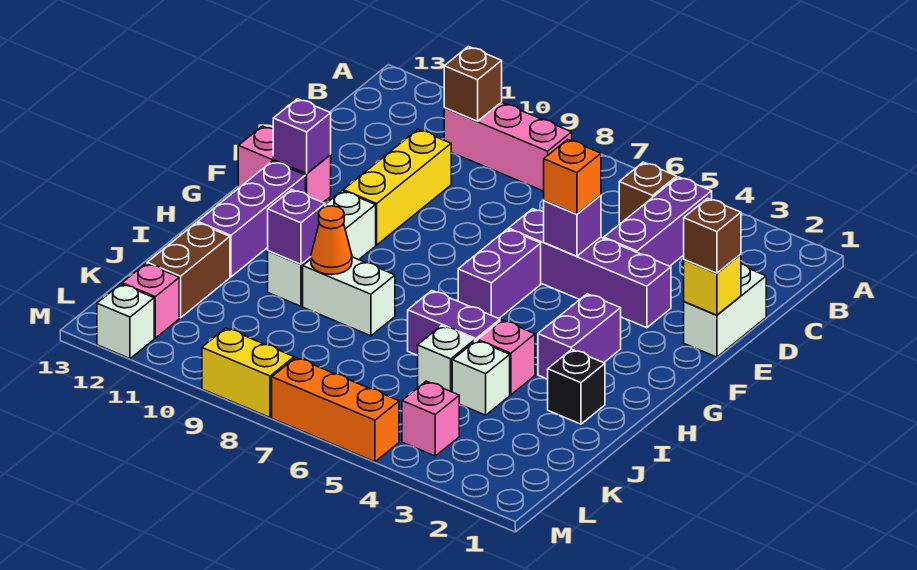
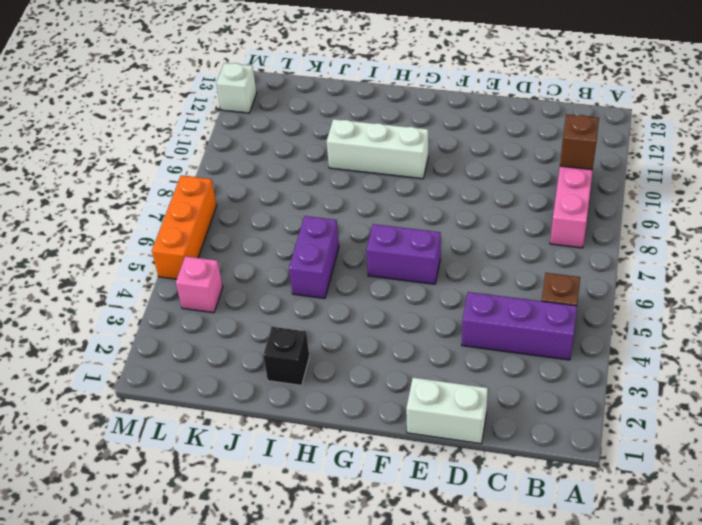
none -> yellow brick D10:F10 level 1
none -> purple brick E3:E6 level 1
none -> pink brick F12:F13 level 1
none -> purple brick G3:H3 level 1

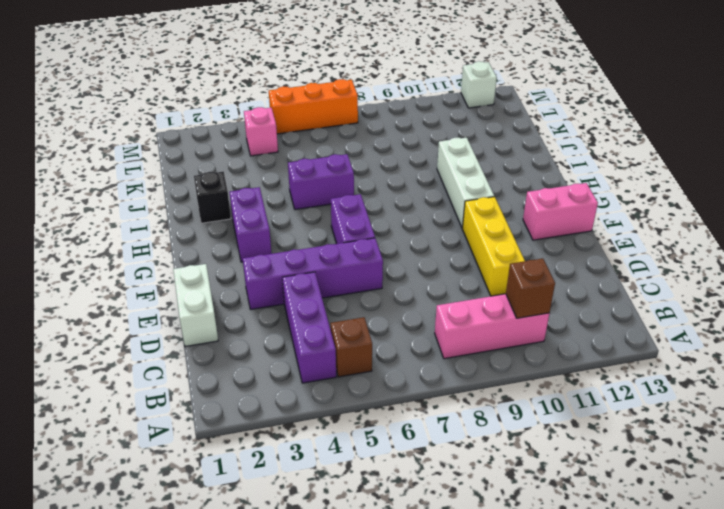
none -> purple brick G12:I12 level 1
none -> pink brick I4 level 1
none -> white brick I8:I9 level 1
none -> white brick J4 level 1

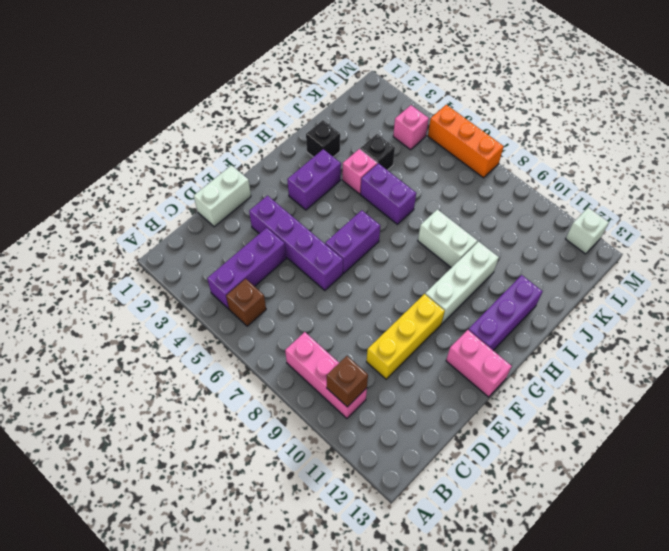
black brick J4 level 1 -> white brick J4 level 1
none -> white brick J5 level 1
none -> brown brick J12:K12 level 1
none -> pink brick L12 level 1
none -> yellow brick M8:M9 level 1

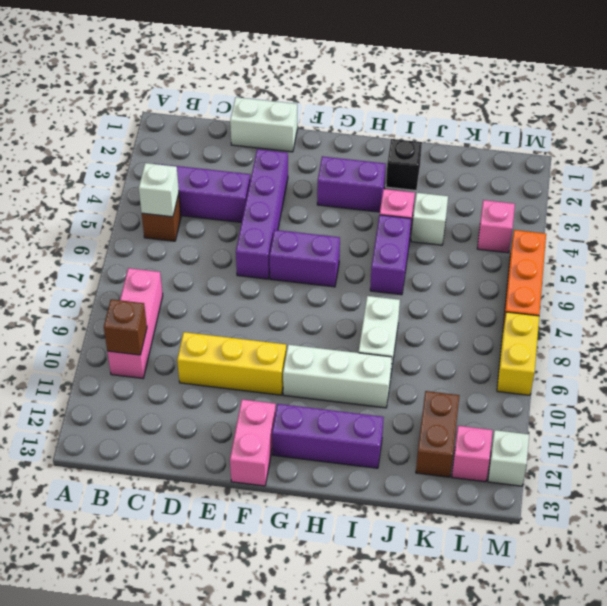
white brick B5 level 2 -> white brick J5 level 1
brown brick K11:K12 level 1 -> brown brick J12:K12 level 1
none -> yellow brick E1 level 2
none -> purple brick E5 level 2
none -> purple brick F12 level 2
none -> orange cone I9 level 2

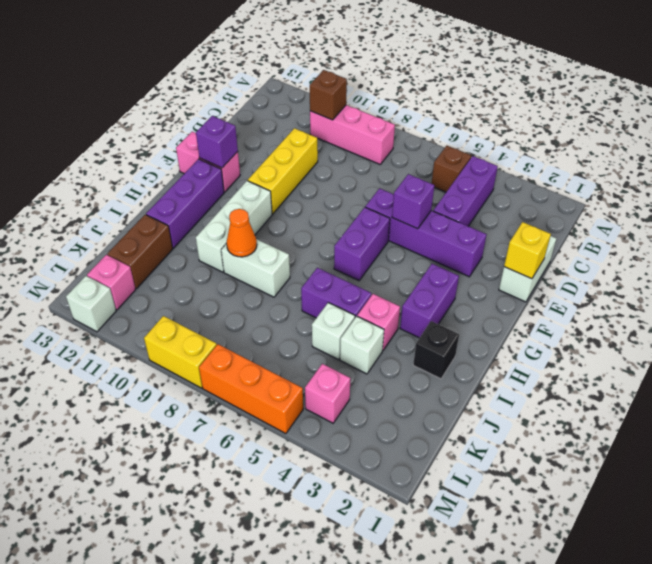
none -> purple brick I10 level 2
none -> brown brick E1 level 3
none -> orange brick E5 level 3

